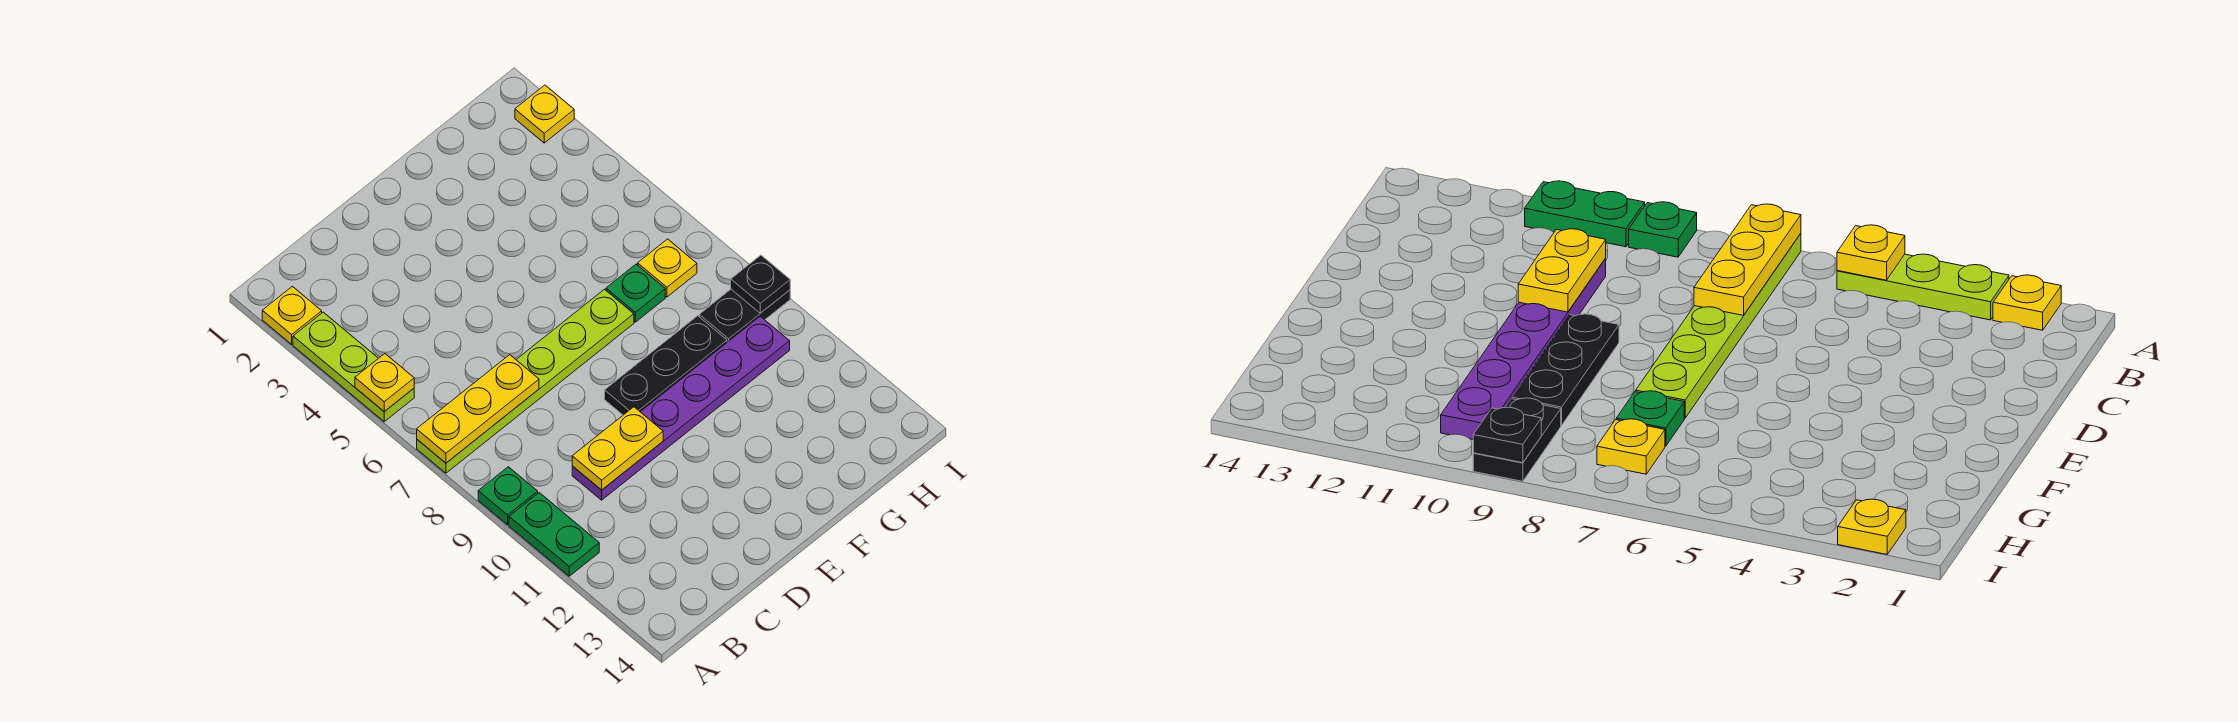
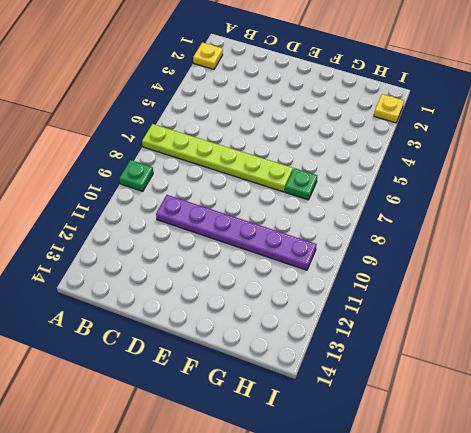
none -> lime plate A3:A5 level 1
none -> green plate A10:A11 level 1
none -> black plate E9:G9 level 1

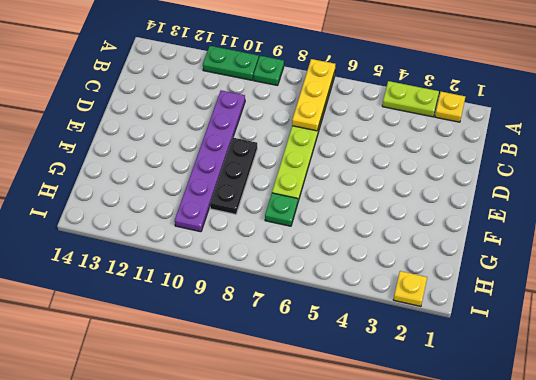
lime plate A3:A4 level 1 -> lime plate A3:A5 level 1
none -> yellow plate H7 level 1
none -> black plate H9:I9 level 1
none -> yellow plate A5 level 2

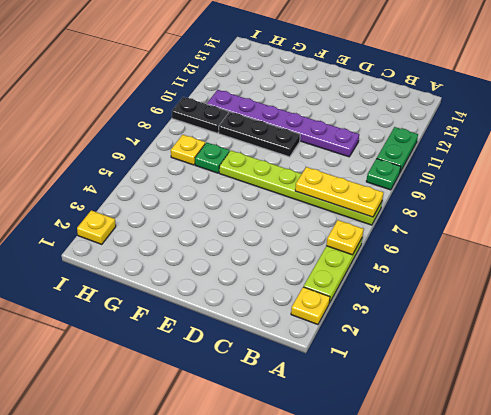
none -> yellow plate C10:D10 level 2
none -> black plate I9 level 2

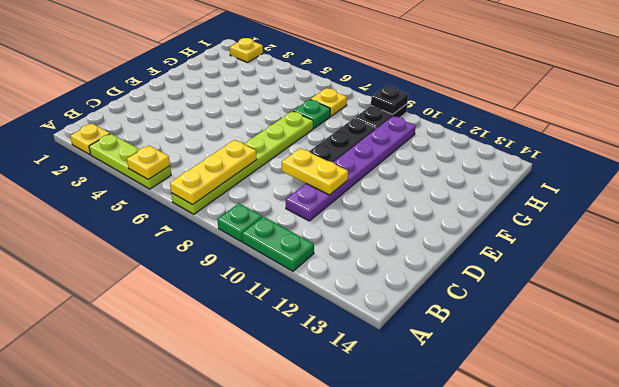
yellow plate D9:D10 level 2 -> yellow plate C10:D10 level 2

